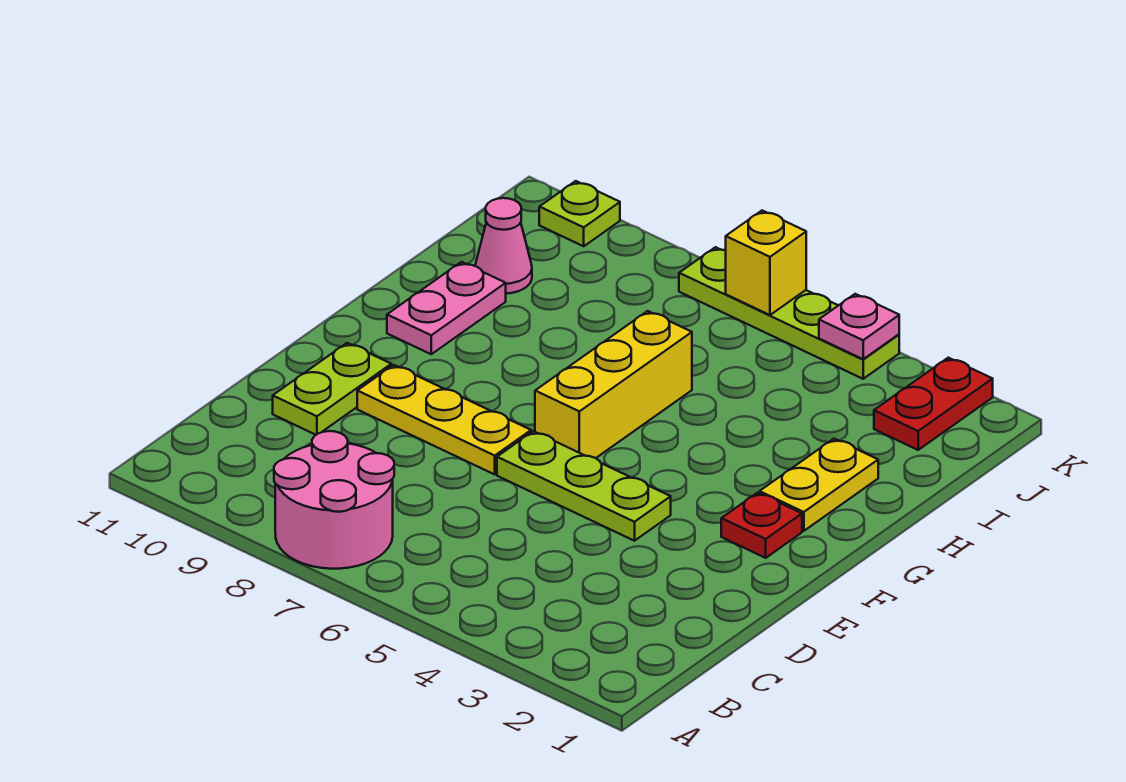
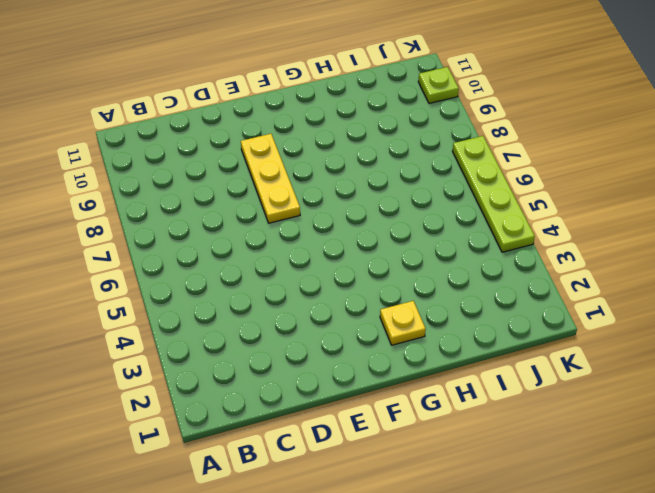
yellow plate G2 level 1 -> yellow plate G2:H2 level 1
none -> pink round brick A7:B8 level 1
none -> lime plate D10:E10 level 1
none -> lime plate E4:E6 level 1

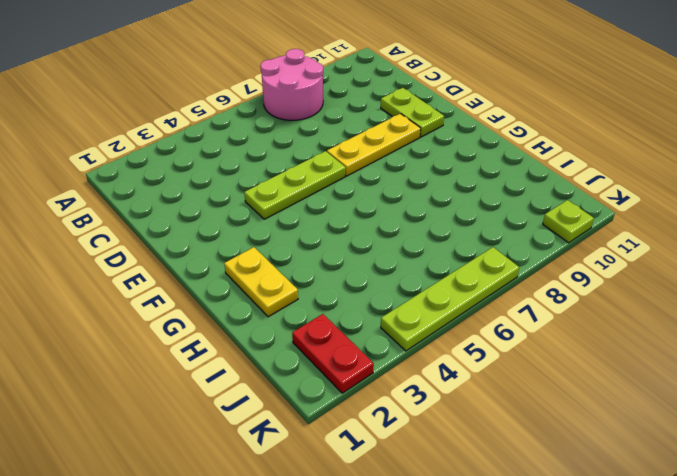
none -> red plate F2 level 1
none -> yellow brick F6:H6 level 1
none -> pink plate G10:H10 level 1

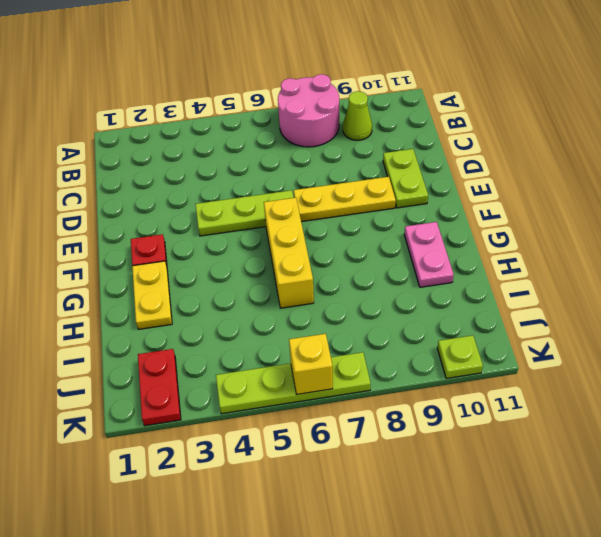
lime cone B9 level 1 -> none
none -> pink cone I10 level 1
none -> pink plate K4 level 2

